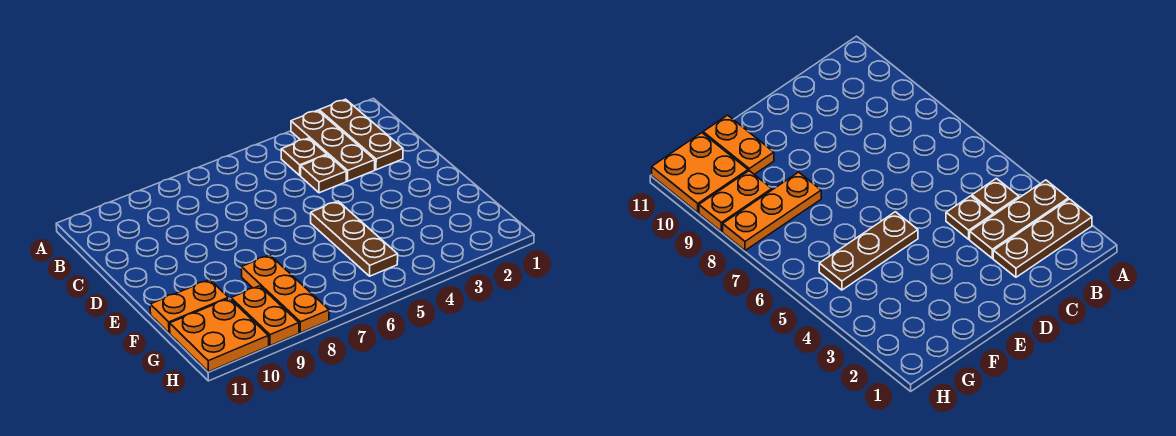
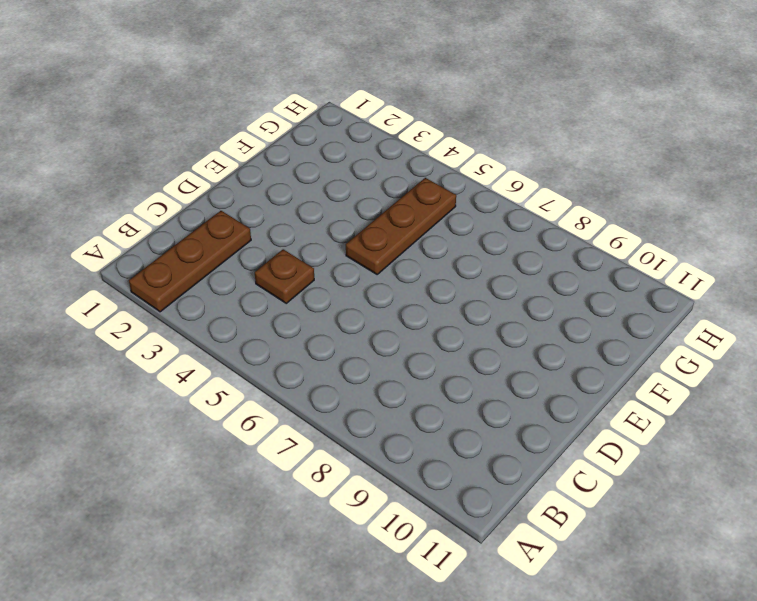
none -> brown plate A3:C3 level 1
none -> brown plate B4 level 1

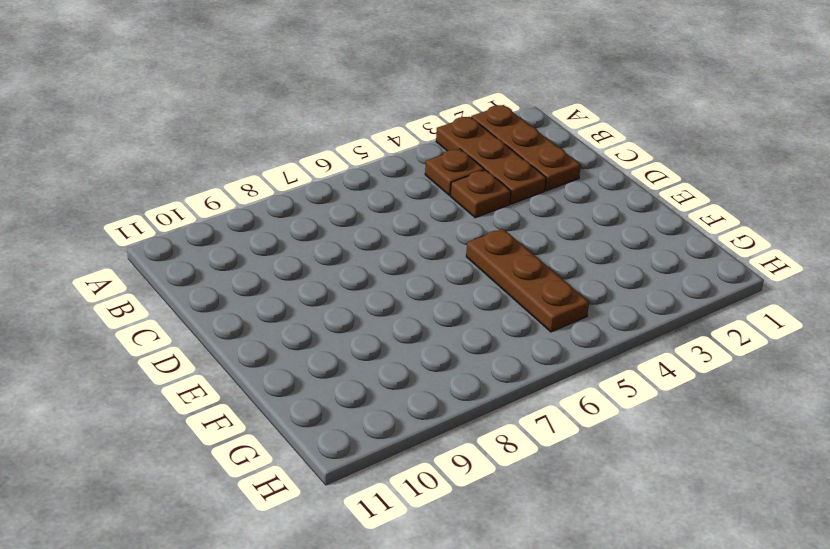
none -> orange plate F8:H8 level 1
none -> orange plate F10:F11 level 1

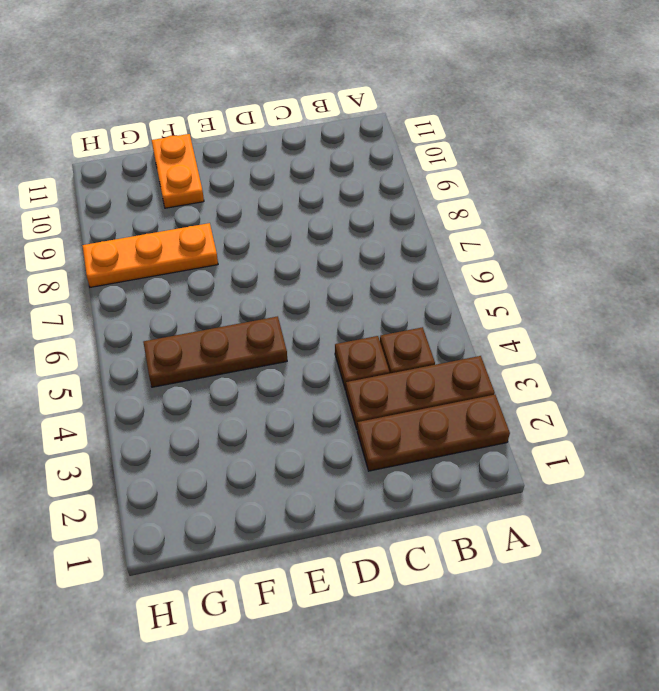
none -> orange plate G9:H9 level 1
none -> orange plate G10:H11 level 1

